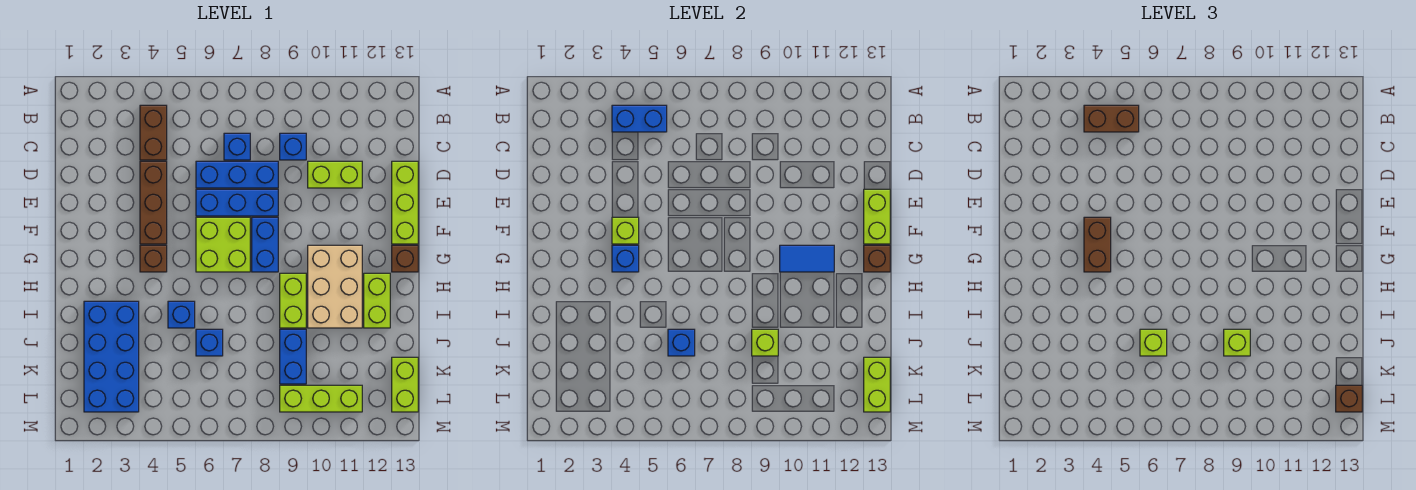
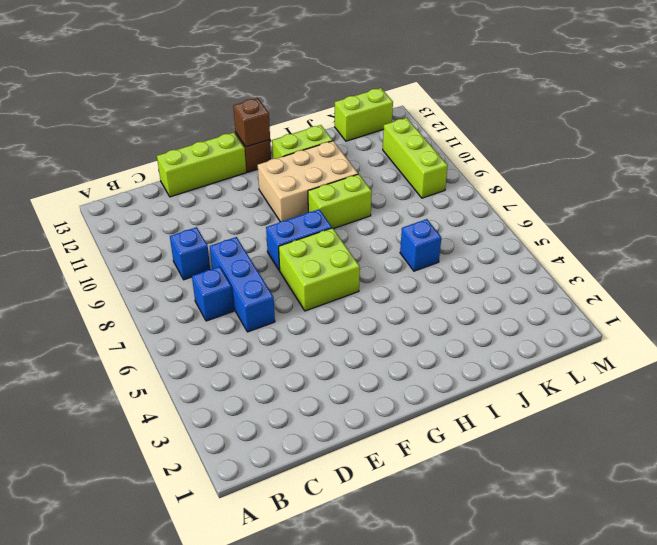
none -> brown brick B4:C4 level 1
none -> brown brick D4:F4 level 1
none -> lime brick D10:D11 level 1
none -> blue brick E6:E8 level 1

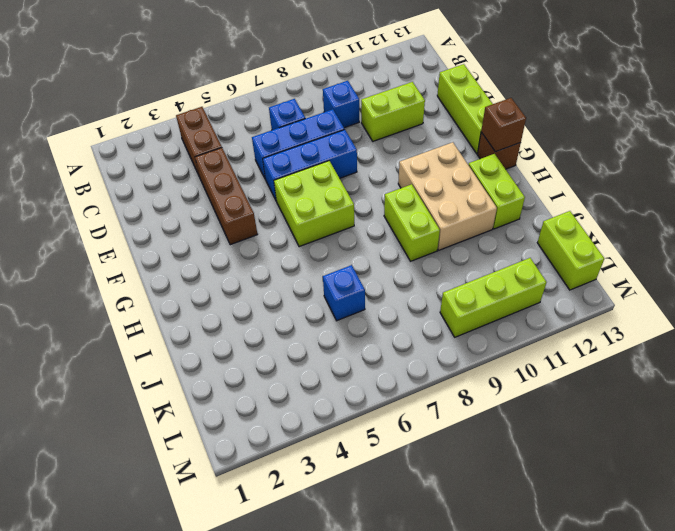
none -> blue brick F8:G8 level 1
none -> brown brick G4 level 1
none -> blue brick I2:L3 level 1
none -> blue brick I5 level 1

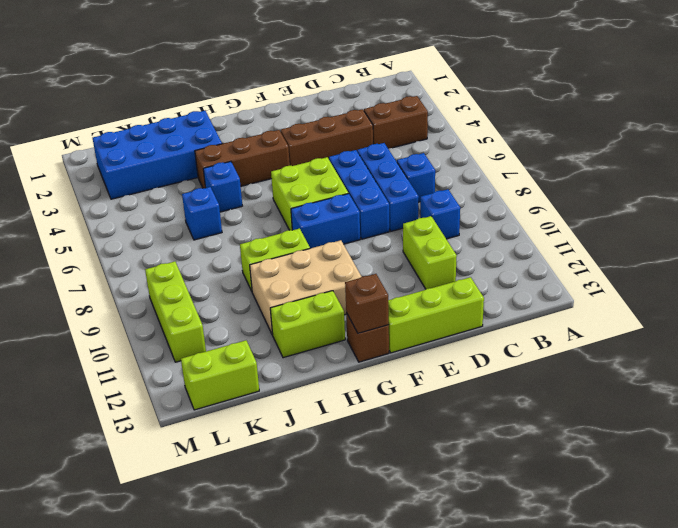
brown brick G4:I4 level 1 -> brown brick G4 level 1
none -> blue brick J9:K9 level 1
none -> blue brick B4:B5 level 2
none -> lime brick E13:F13 level 2
none -> lime brick F4 level 2

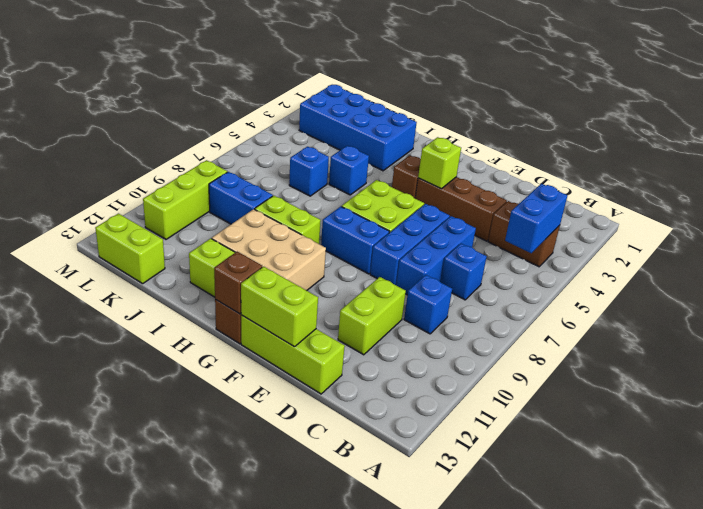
none -> blue brick G4 level 2
none -> blue tile G10:G11 level 2
none -> blue brick J6 level 2
none -> lime brick J9 level 2

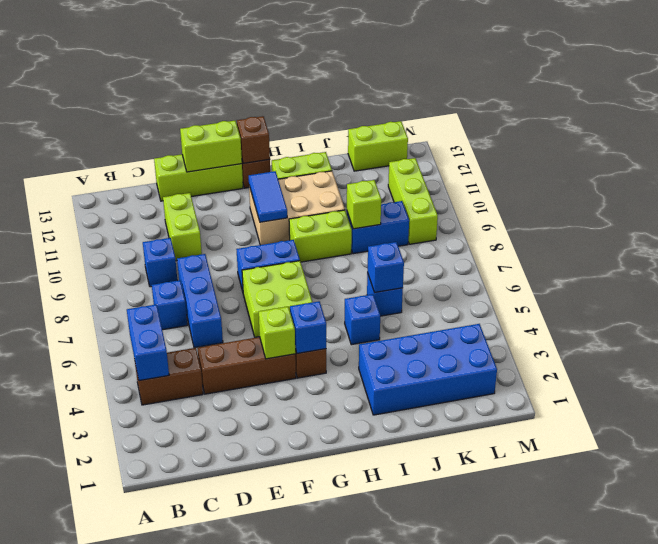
none -> blue brick E6:E8 level 1
none -> lime brick K13:L13 level 2
none -> brown brick B4:B5 level 3
none -> brown brick F4:G4 level 3

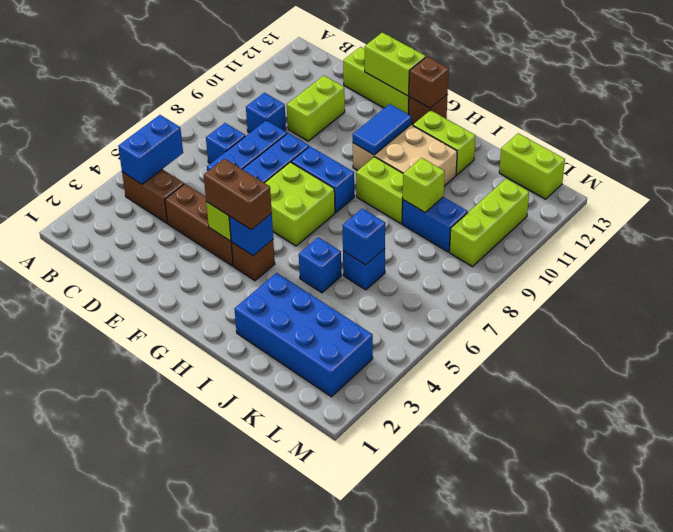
none -> lime brick K13:L13 level 2
none -> brown brick B4:B5 level 3
none -> lime brick J6 level 3
none -> lime brick J9 level 3

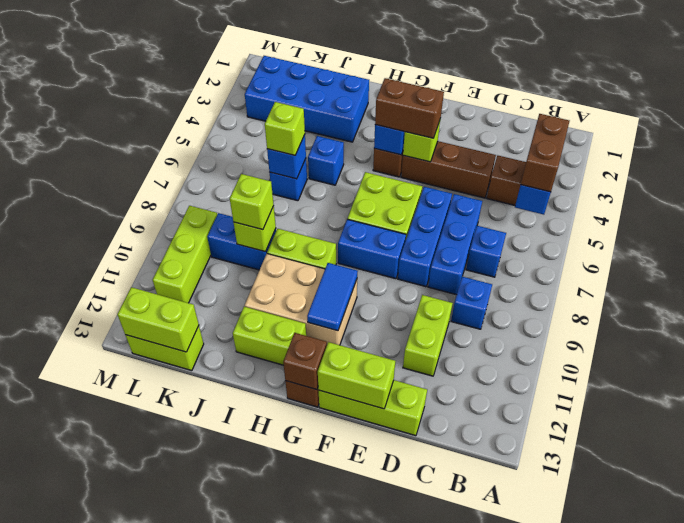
none -> brown brick L13 level 3

